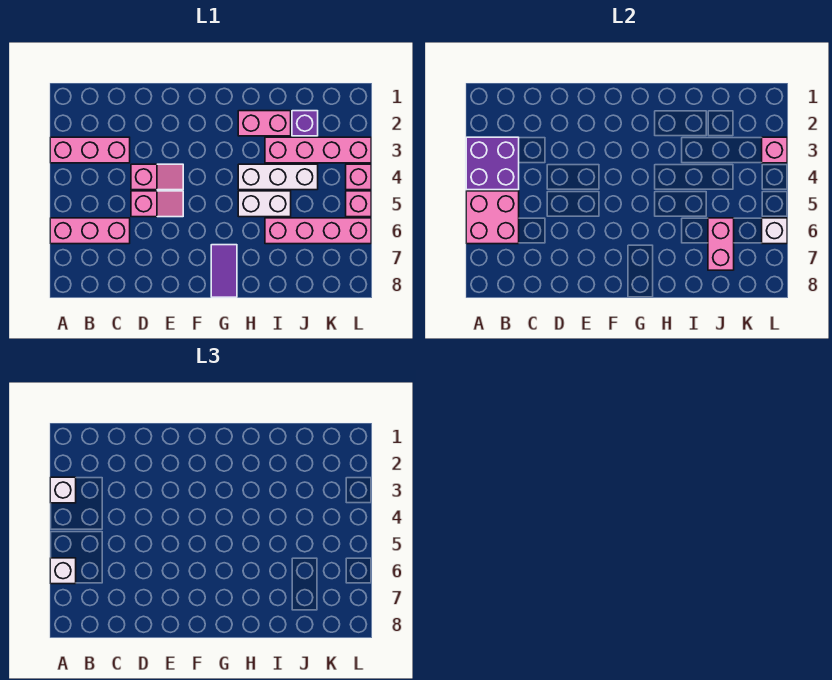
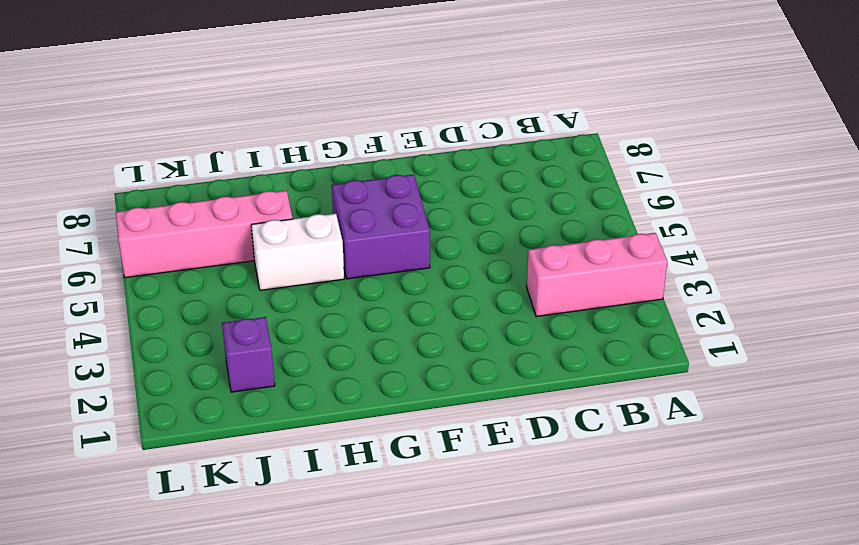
purple brick F5:G6 level 1 -> purple brick A3:B4 level 2
none -> pink brick A6:C6 level 1
none -> pink slope D4:E4 level 1 top D
none -> pink slope D5:E5 level 1 top D

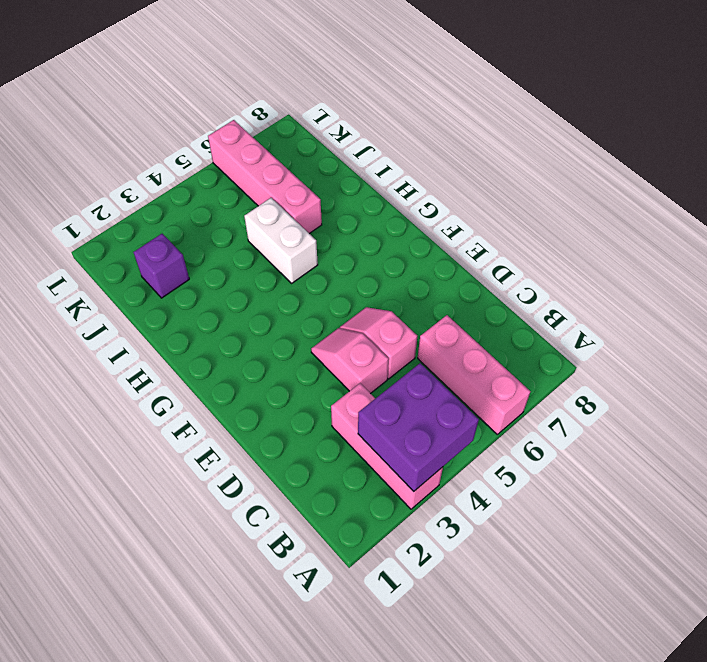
none -> purple tile G7:G8 level 1
none -> pink brick H2:I2 level 1
none -> white brick H4:J4 level 1

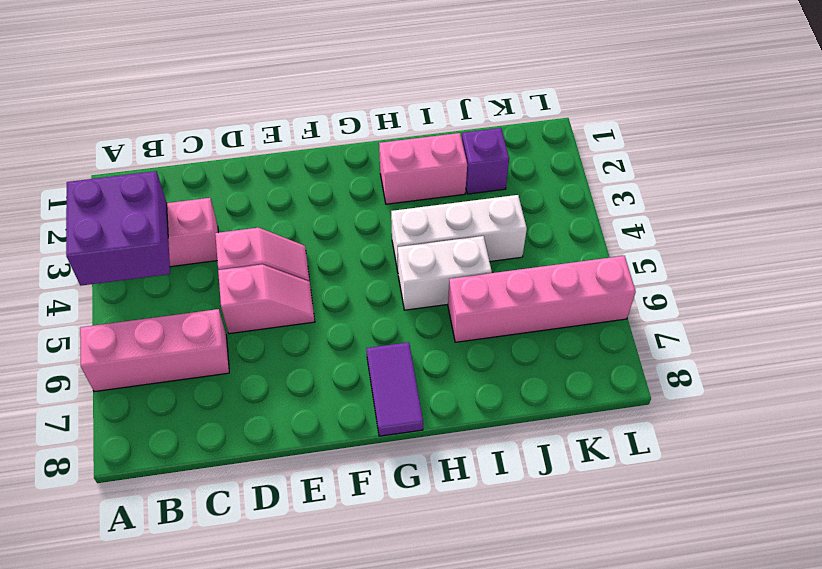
none -> pink brick I3:L3 level 1
none -> pink brick L4 level 1
none -> pink brick L5 level 1

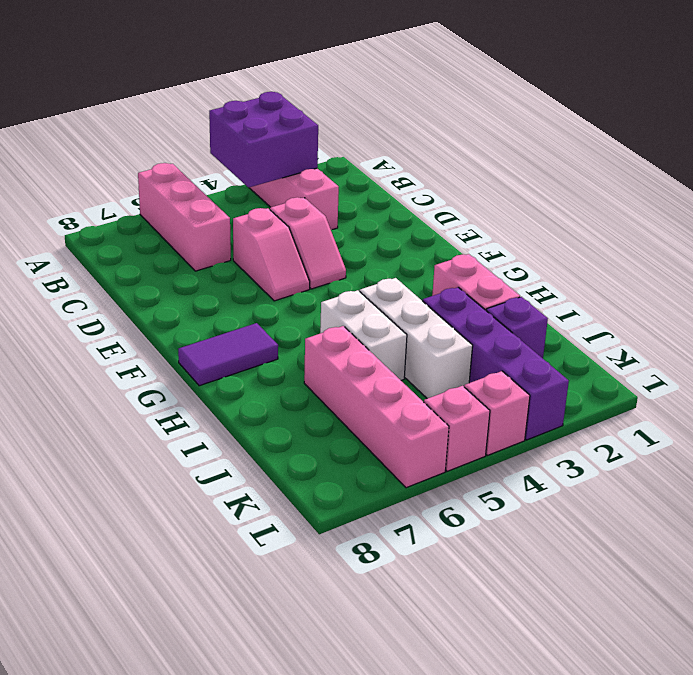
purple brick I3:L3 level 1 -> pink brick I3:L3 level 1
none -> pink brick A5:B6 level 2
none -> pink brick J6:J7 level 2
none -> pink brick L3 level 2

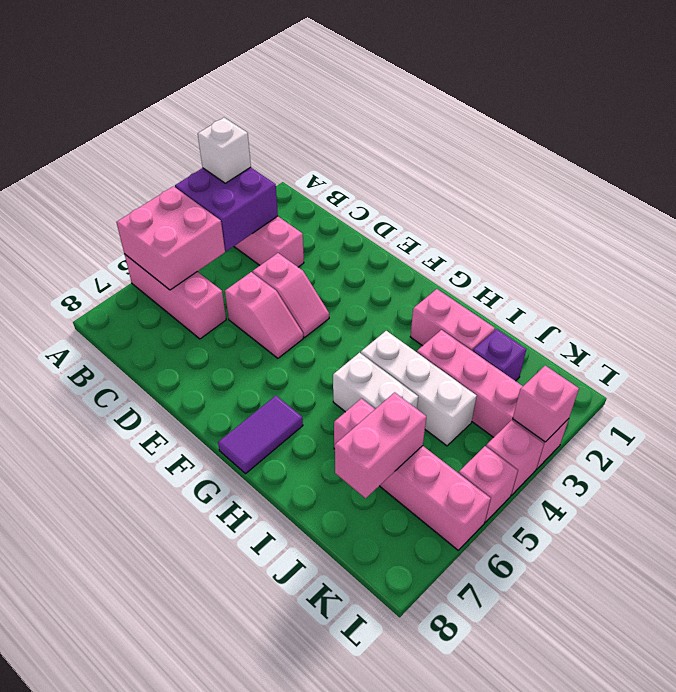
none -> white brick L6 level 2
none -> white brick A6 level 3

